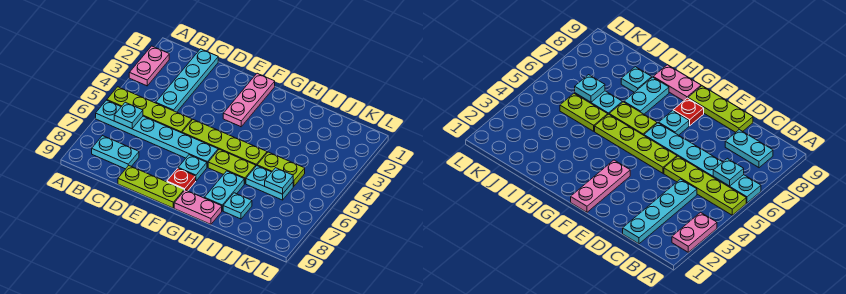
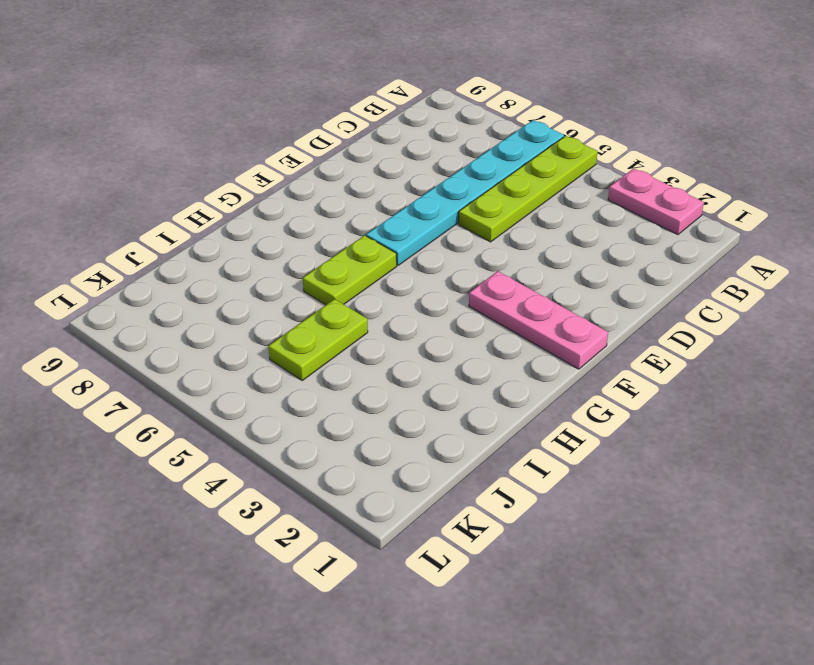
none -> cyan plate B8:C8 level 1
none -> cyan plate C1:C4 level 1
none -> lime plate D9:F9 level 1

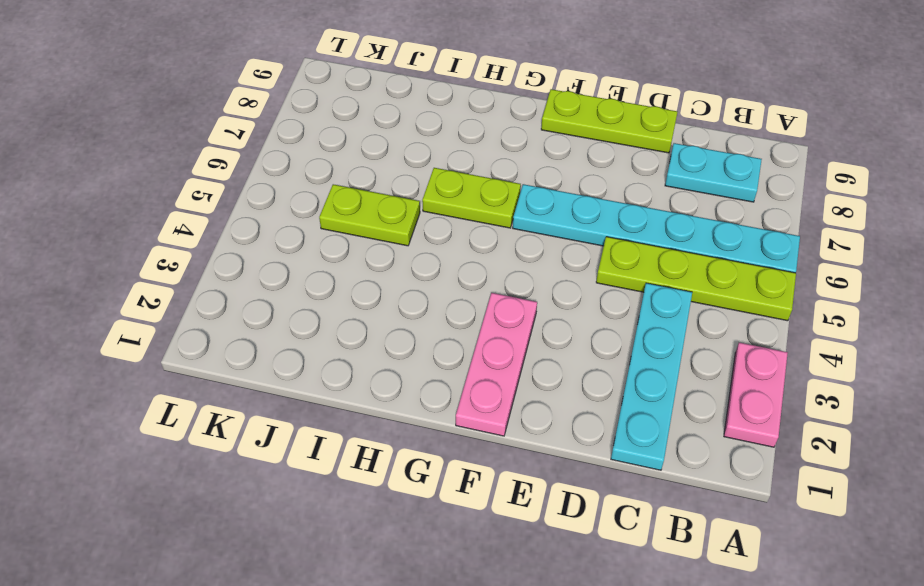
none -> lime plate E5:H5 level 1
none -> cyan plate F7 level 1
none -> red plate F8 level 1

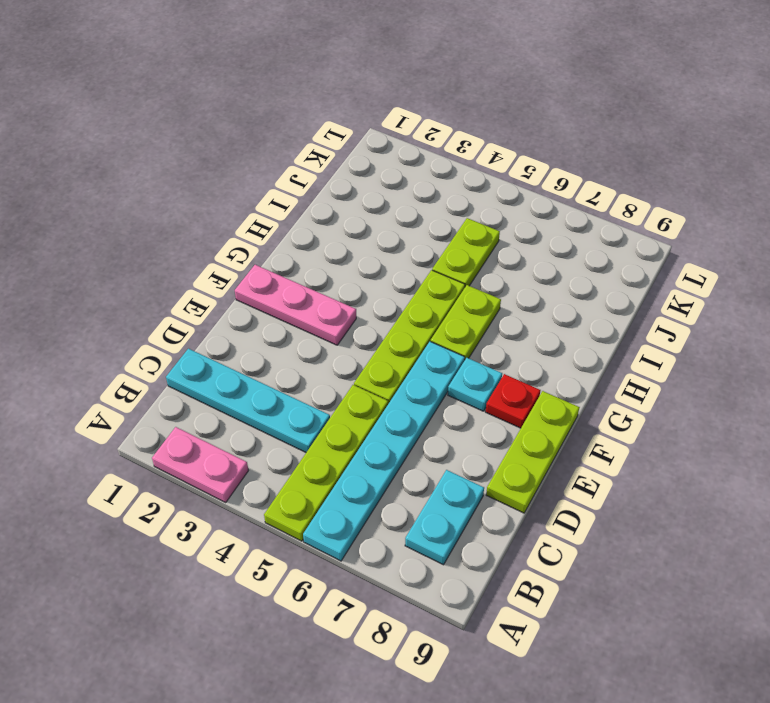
none -> pink plate G9:H9 level 1
none -> cyan plate H7:H8 level 1
none -> cyan plate I6:J6 level 1

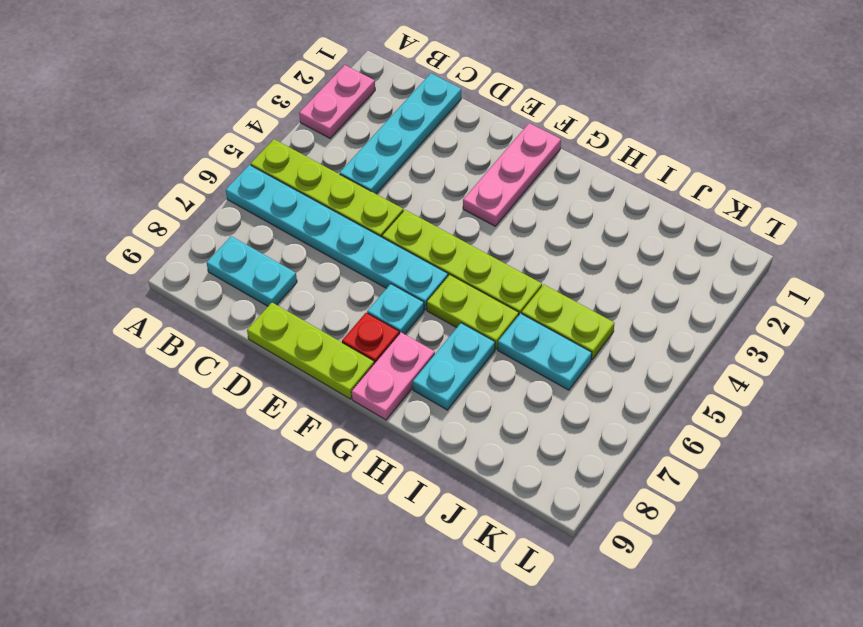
pink plate G8:G9 level 1 -> pink plate G9:H9 level 1
none -> cyan plate I8 level 1
none -> cyan plate B6 level 2
none -> cyan plate J6 level 2

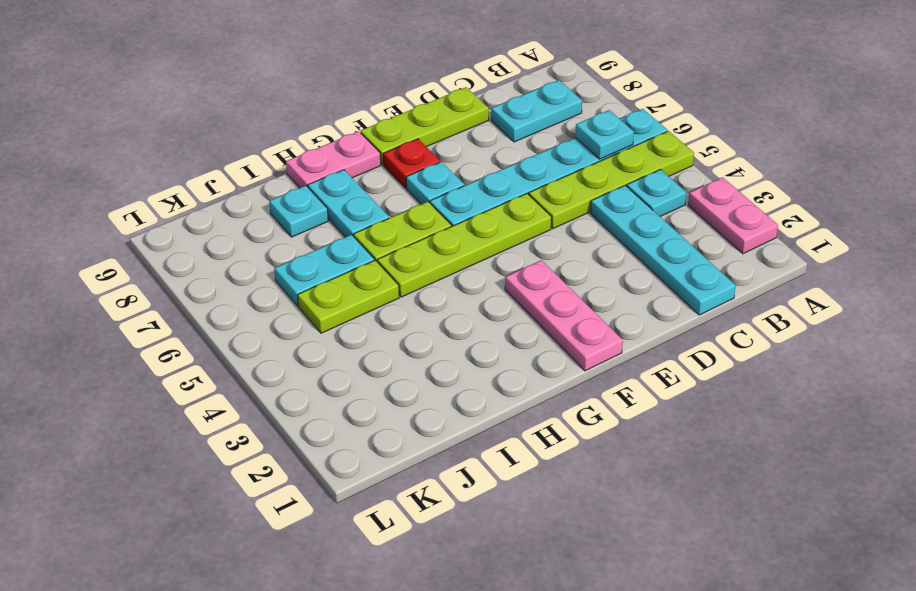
cyan plate B4 level 1 -> cyan plate J6 level 2

